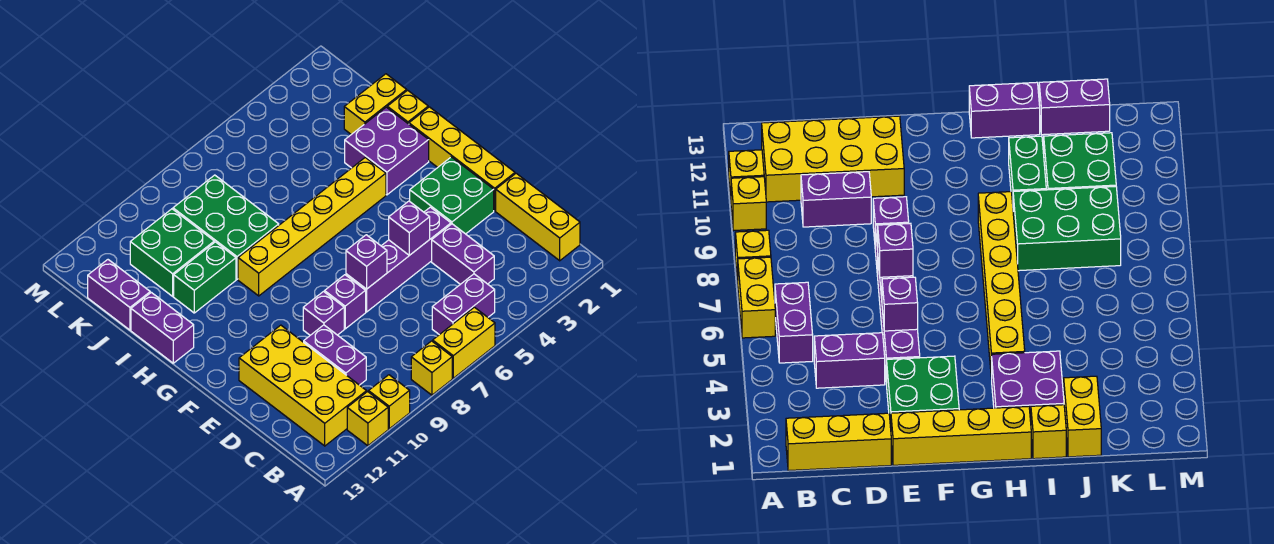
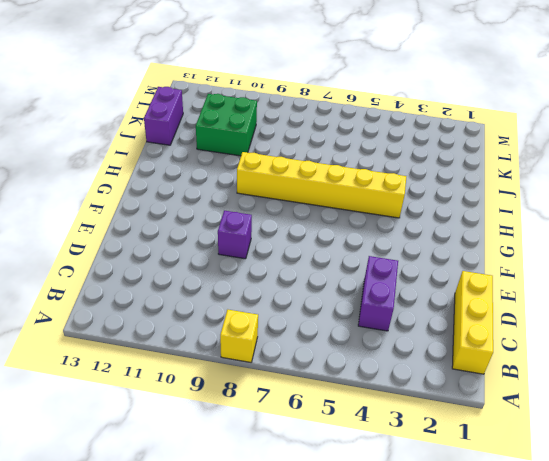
none -> yellow brick A6:A7 level 1
none -> yellow brick A10 level 1
none -> yellow brick A11 level 1

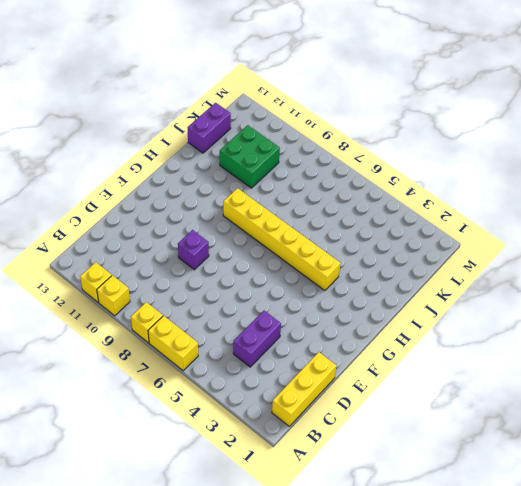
none -> purple brick B5:B6 level 1
none -> yellow brick B11:E12 level 1
none -> purple brick C10:D10 level 1

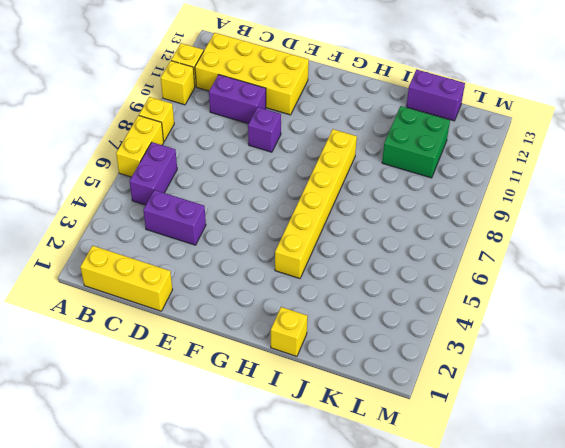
none -> yellow brick E1:H1 level 1
none -> green brick E2:F3 level 1
none -> purple brick E4:E7 level 1

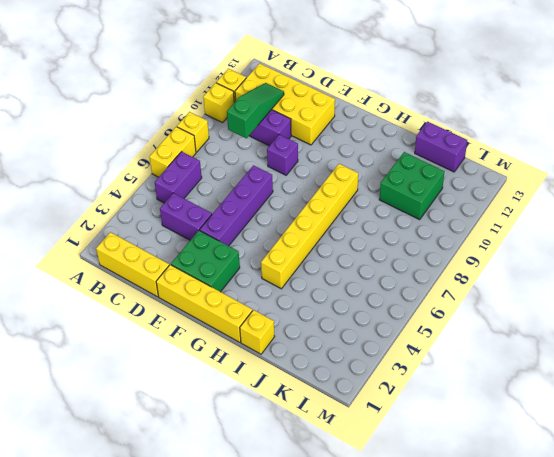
green slope C9:C11 level 2 top 9 -> none
none -> purple brick E8 level 1
none -> purple brick H2:I3 level 1
none -> purple brick H13:I13 level 1

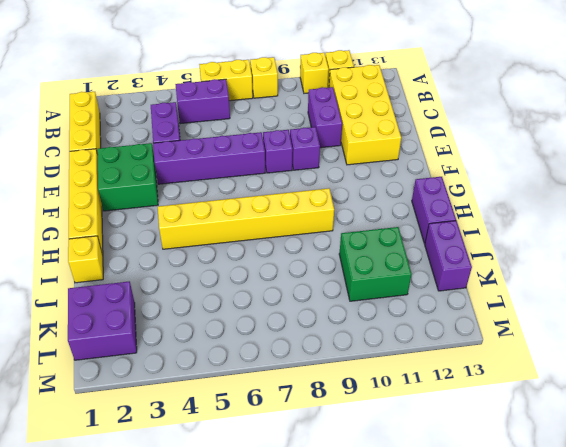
purple brick K1:L2 level 1 -> purple brick H2:I3 level 1
none -> green brick I8:K9 level 1
none -> green brick I10:I11 level 1
none -> yellow brick J1:J2 level 1

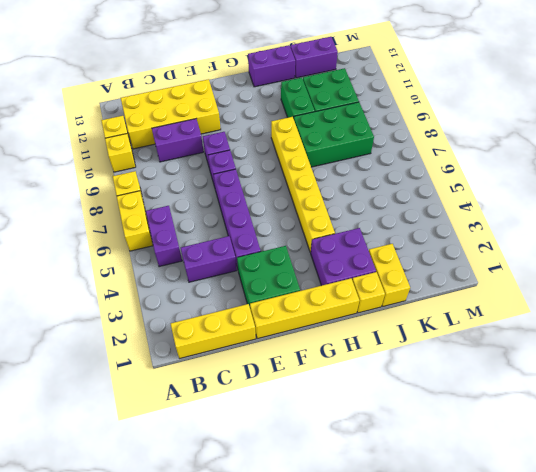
none -> purple brick E5 level 2
none -> purple brick E7 level 2

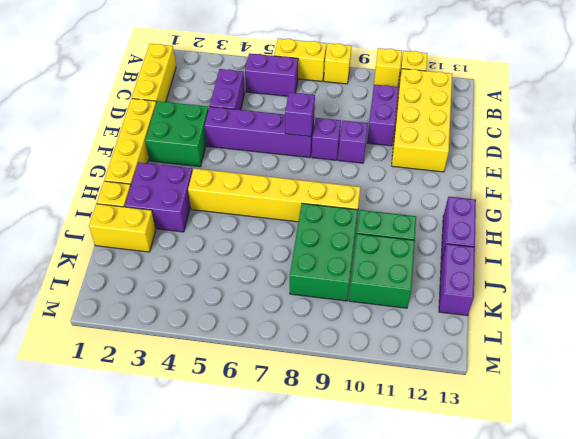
none -> purple brick E5 level 2

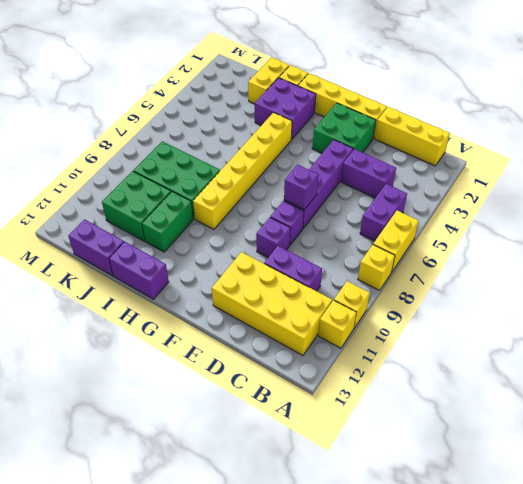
none -> purple brick E5 level 2

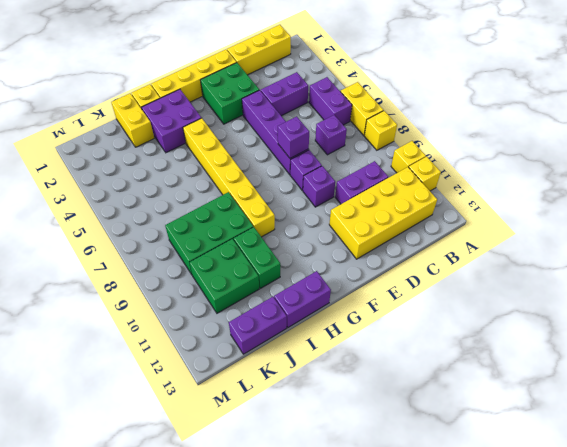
purple brick C7 level 1 -> purple brick E5 level 2

